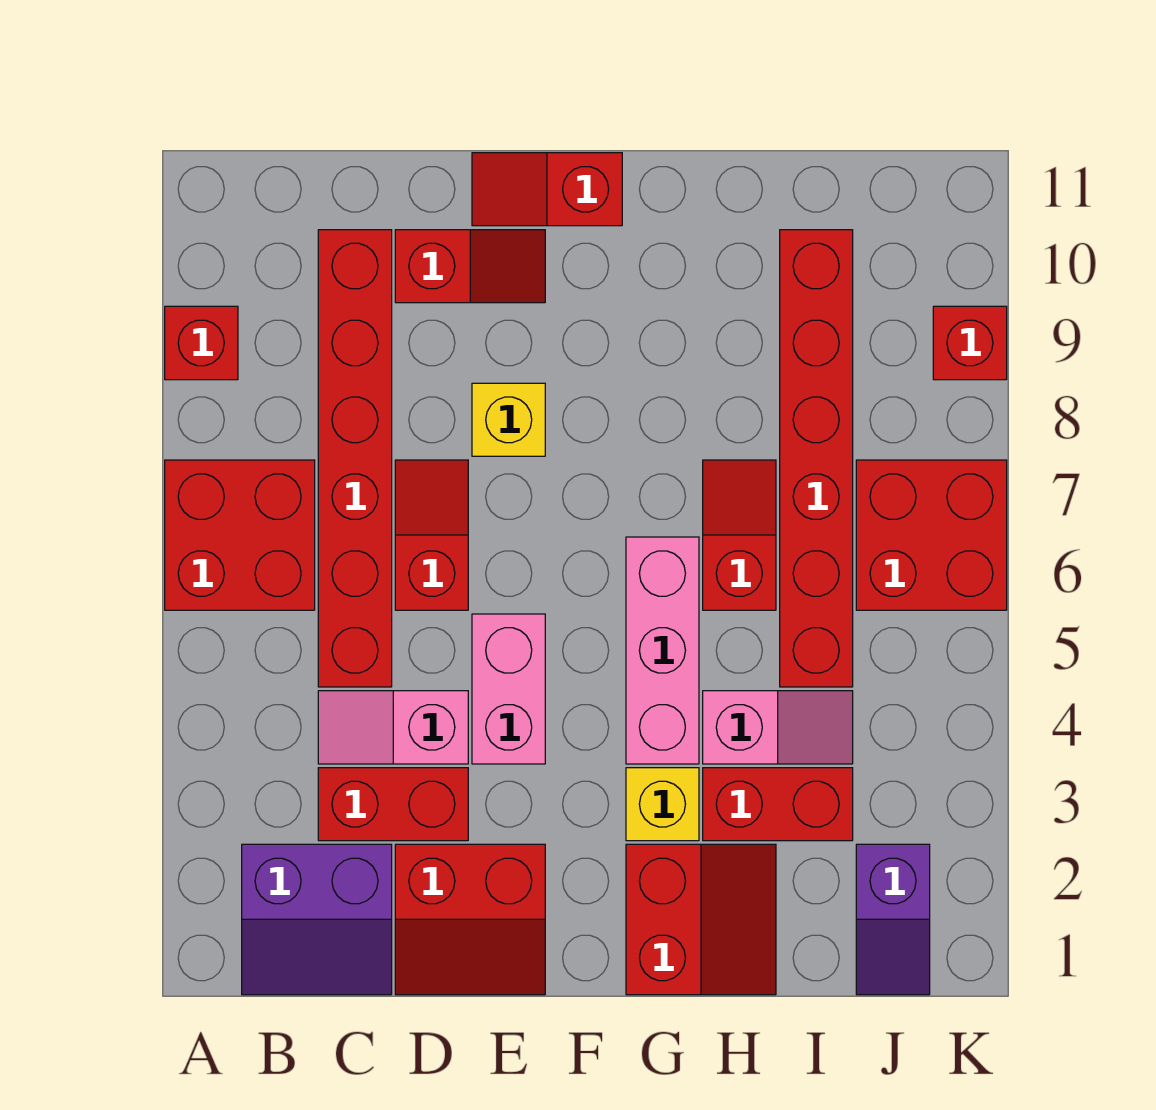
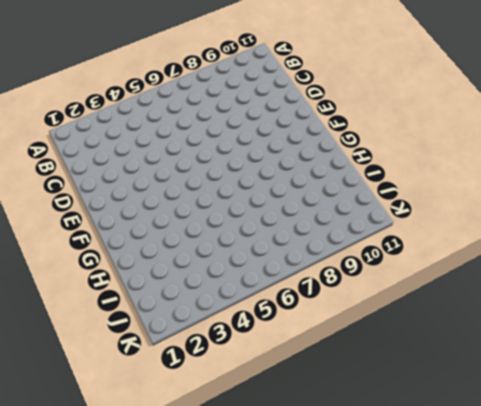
none -> red brick A6:B7 level 1
none -> red brick A9 level 1
none -> purple slope B1:C2 level 1 top 2

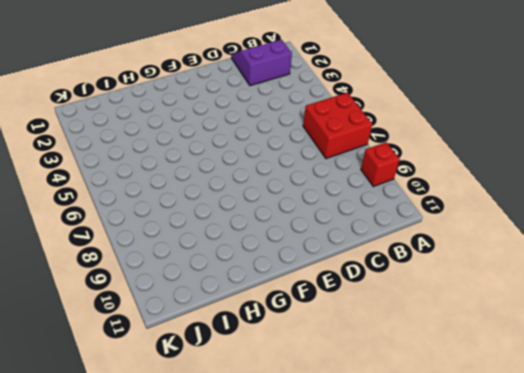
none -> red brick C3:D3 level 1
none -> pink slope C4:D4 level 1 top D
none -> red brick C5:C10 level 1

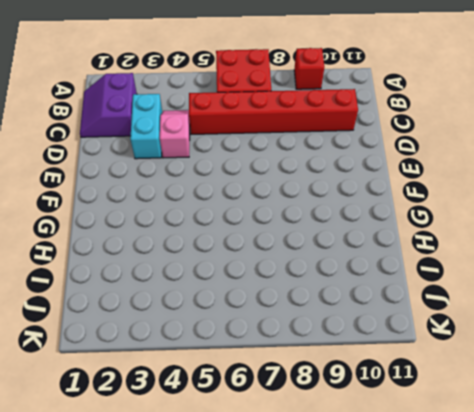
cyan brick C3:D3 level 1 -> red brick C3:D3 level 1
none -> red slope D1:E2 level 1 top 2
none -> red slope D6:D7 level 1 top 6
none -> red slope D10:E10 level 1 top D

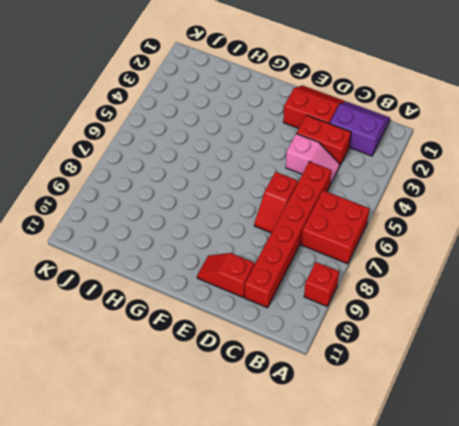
none -> pink brick E4:E5 level 1
none -> yellow brick E8 level 1
none -> red slope E11:F11 level 1 top F

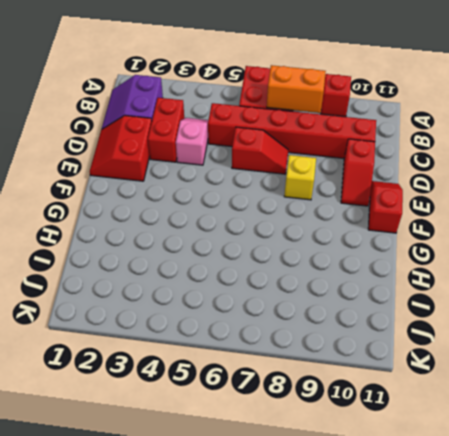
orange brick B7:B8 level 2 -> none
none -> pink brick E4:E5 level 1
none -> red slope G1:H2 level 1 top G
none -> yellow brick G3 level 1

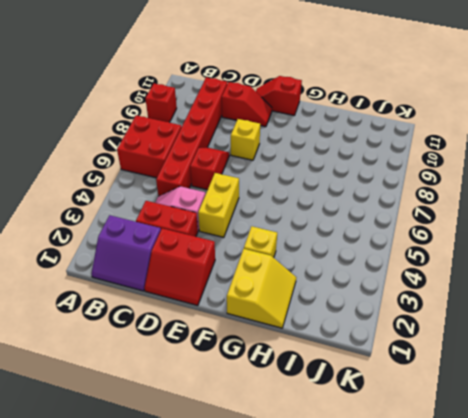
yellow brick E4:E5 level 1 -> pink brick E4:E5 level 1
yellow slope G1:H2 level 1 top G -> red slope G1:H2 level 1 top G
none -> pink brick G4:G6 level 1
none -> red brick H3:I3 level 1
none -> pink slope H4:I4 level 1 top H

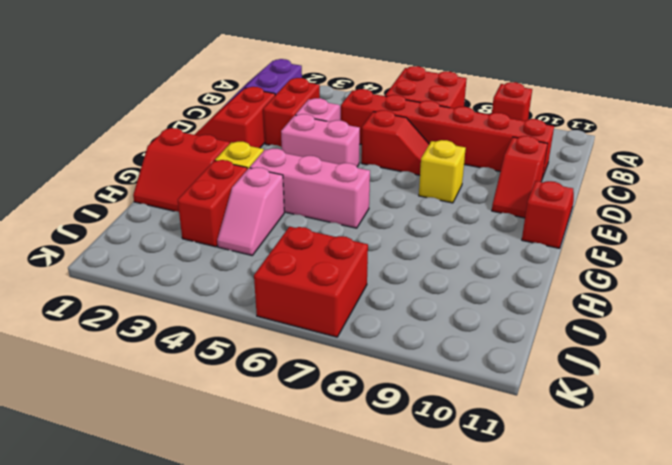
none -> red slope H6:H7 level 1 top 6
none -> red brick I5:I10 level 1
none -> purple slope J1:J2 level 1 top 2

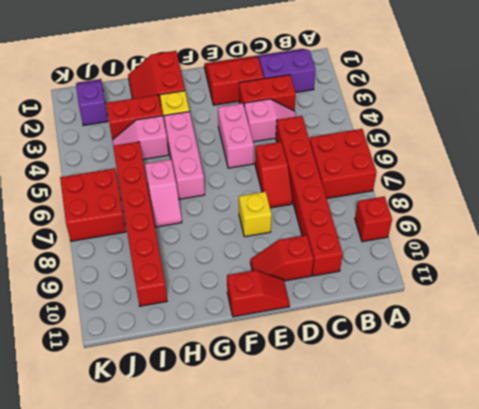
pink slope H6:H7 level 1 top 6 -> red slope H6:H7 level 1 top 6
none -> red brick K9 level 1

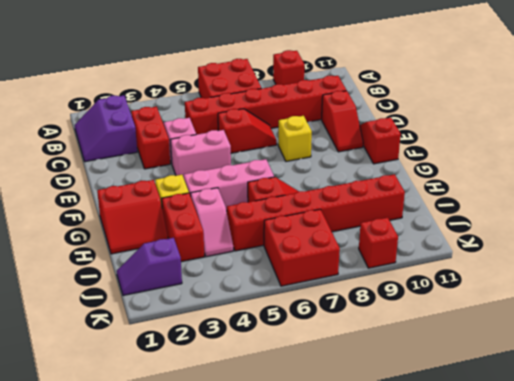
none -> red slope D1:E2 level 1 top 2

